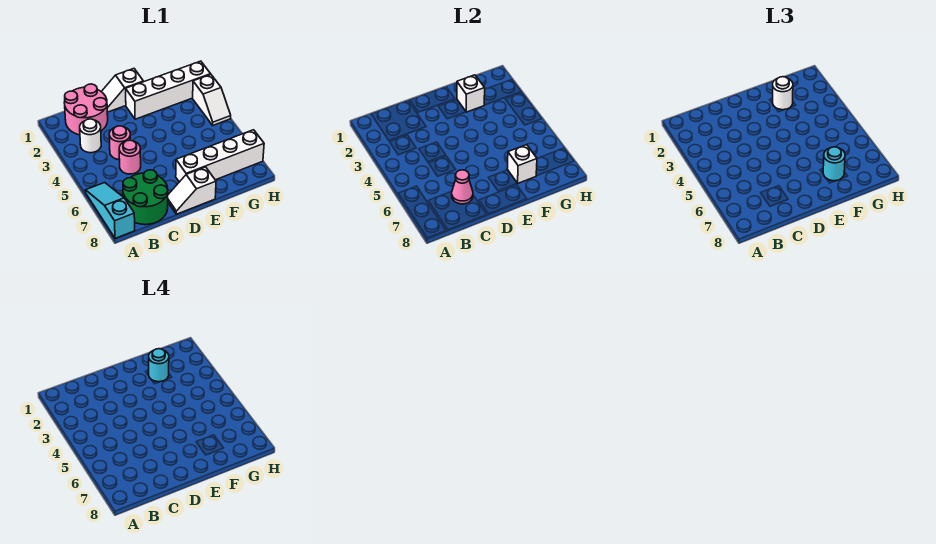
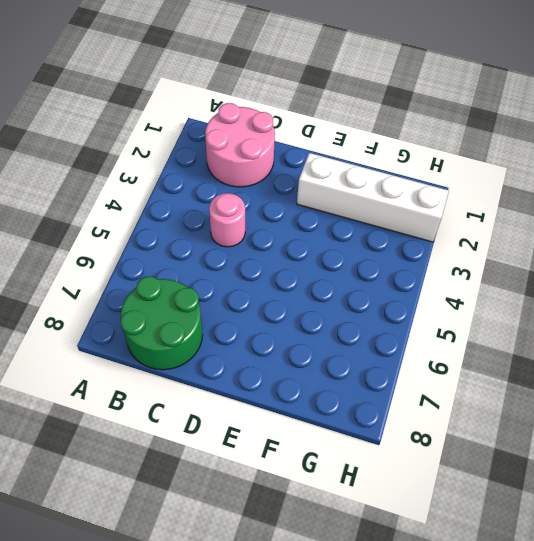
none -> cyan slope A6:A8 level 1 top 8
none -> white round brick B3 level 1
none -> pink round brick C5 level 1

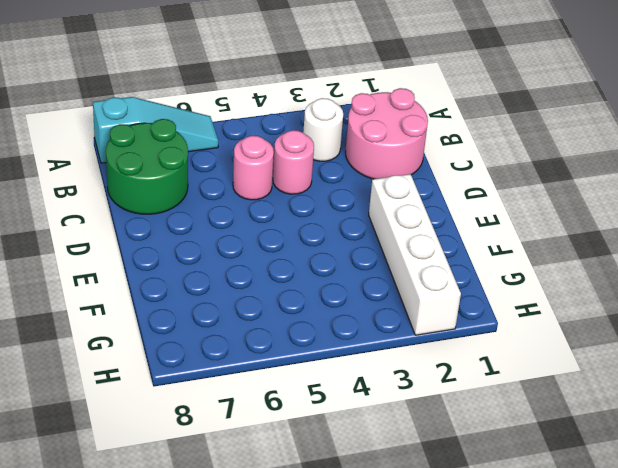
none -> white slope D1:E1 level 1 top E
none -> white slope D8:E8 level 1 top E
none -> white brick E7:H7 level 1

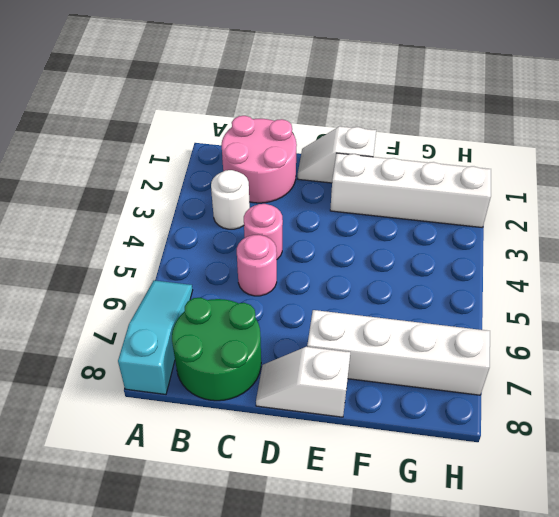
none -> white slope H3:H4 level 1 top 3
none -> pink cone C7 level 2
none -> white brick F2 level 2

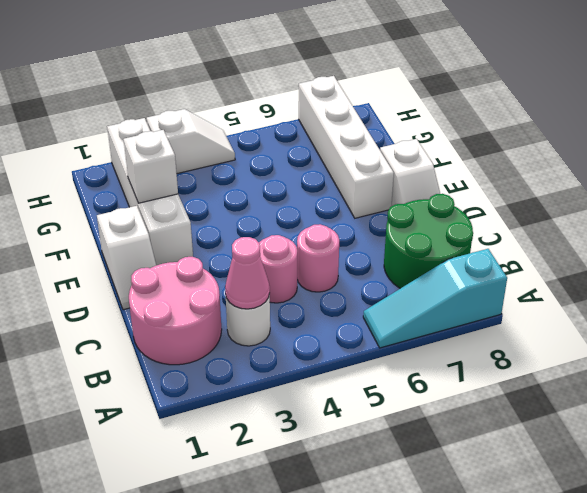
pink cone B3 level 2 -> pink cone C7 level 2
none -> white brick F7 level 2
none -> white round brick F2 level 3
none -> cyan round brick F7 level 3

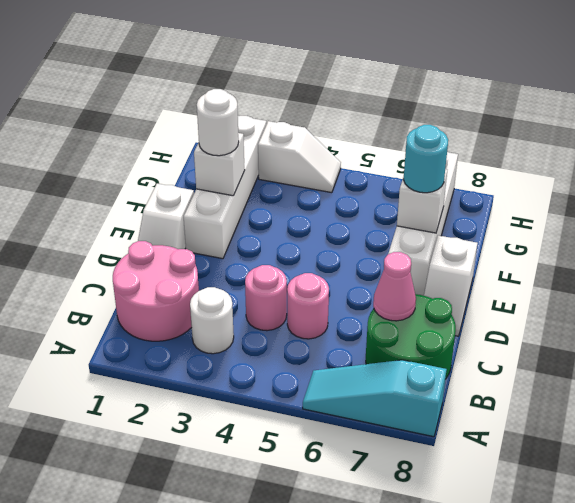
none -> cyan round brick F2 level 4

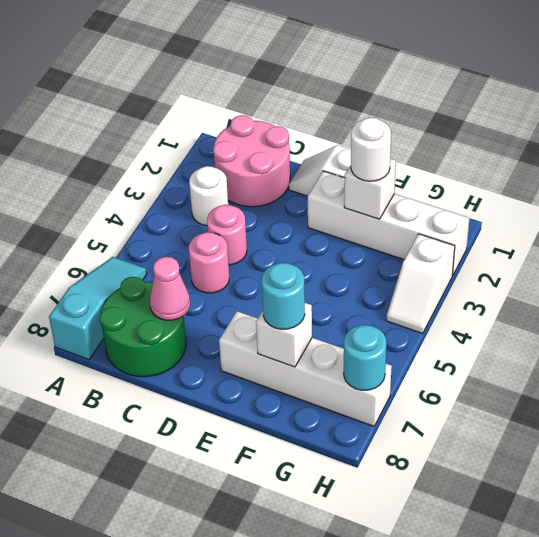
cyan round brick H7 level 2 -> cyan round brick F2 level 4
none -> white slope D8:E8 level 1 top E

